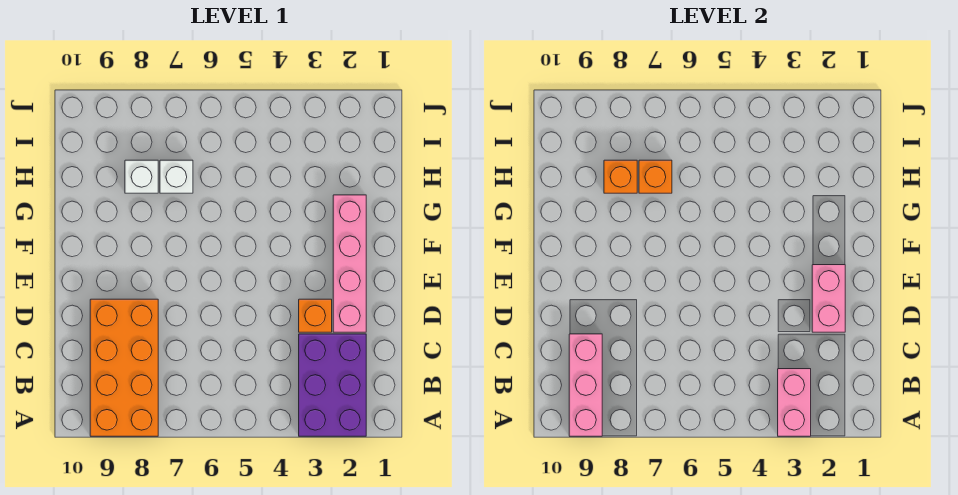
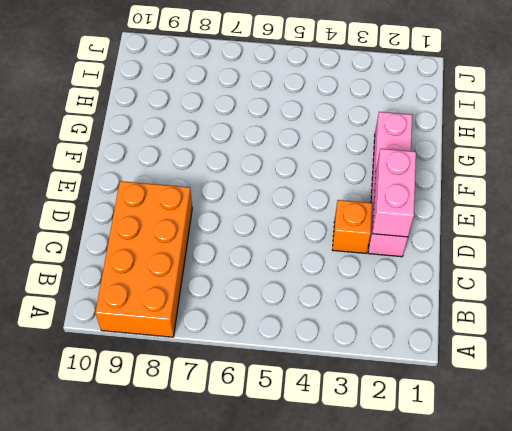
none -> purple brick A2:C3 level 1
none -> white brick H7 level 1

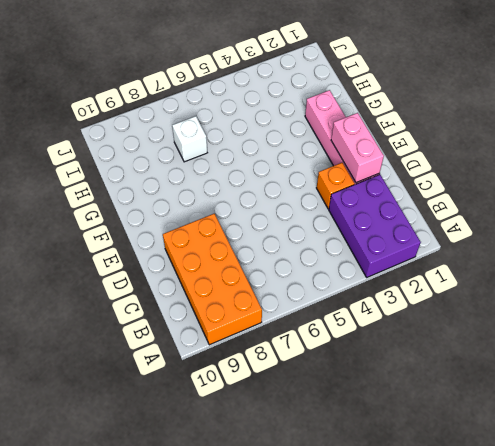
none -> white brick H8 level 1
none -> pink brick A3:B3 level 2

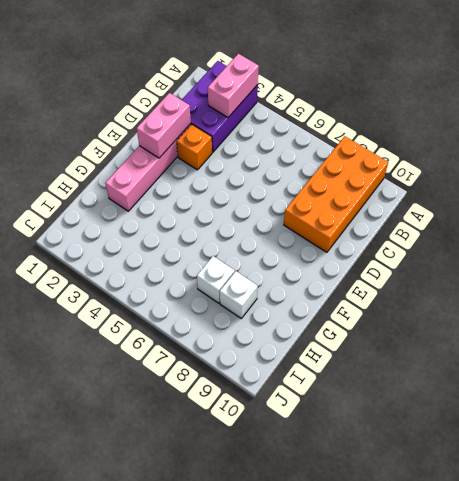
none -> pink brick A9:C9 level 2
none -> orange brick H7 level 2

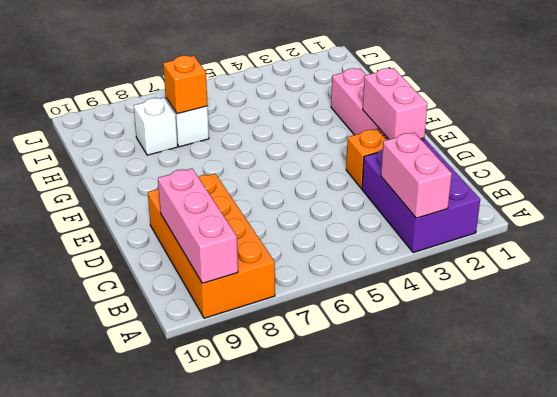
none -> orange brick H8 level 2

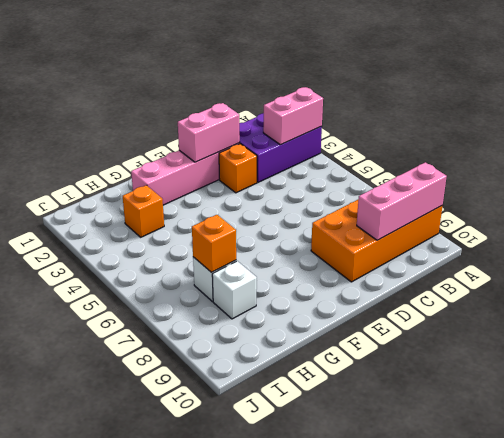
orange brick H3 level 1 -> orange brick H8 level 2

